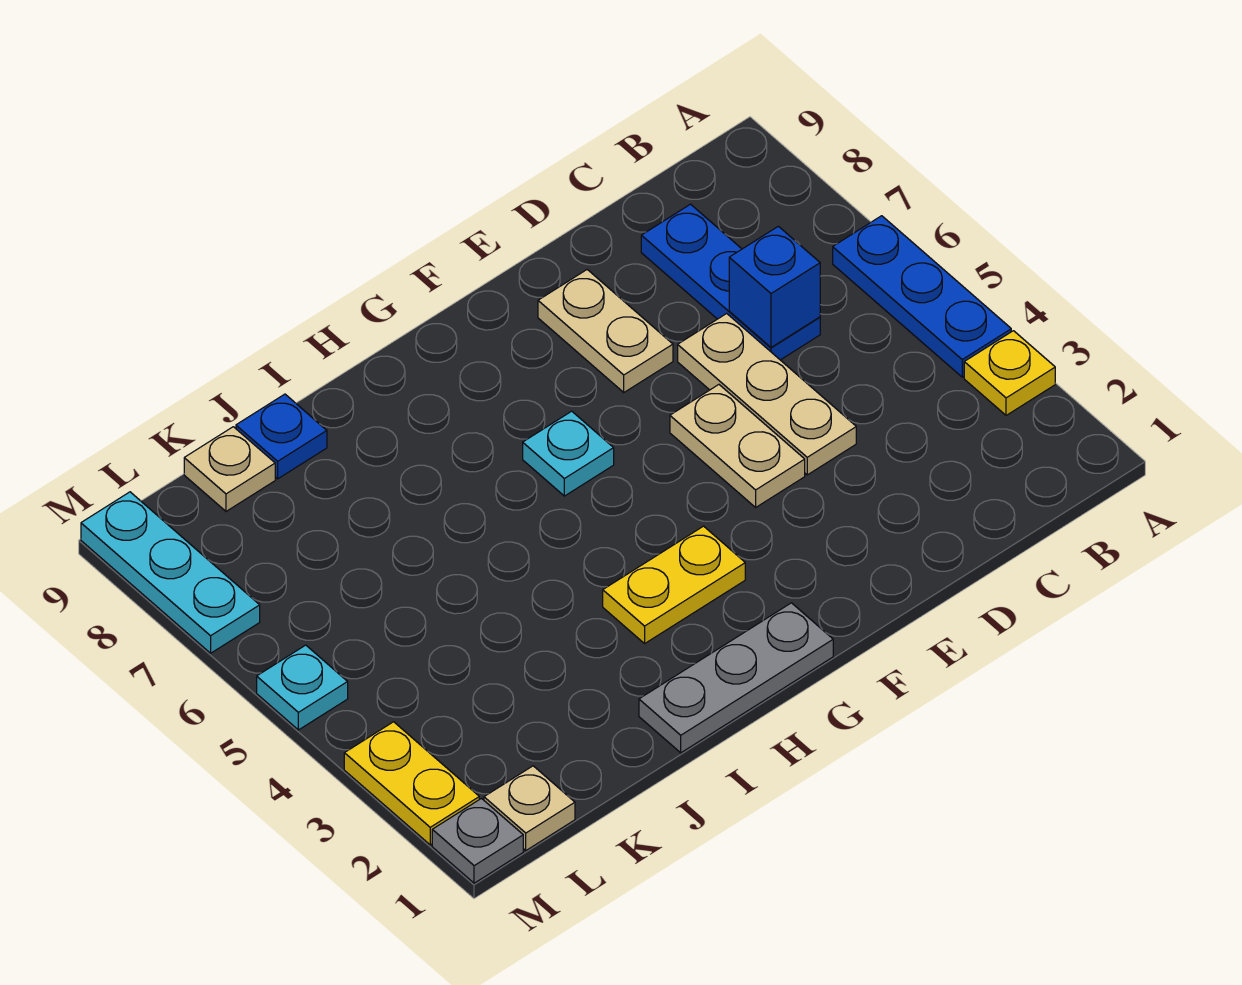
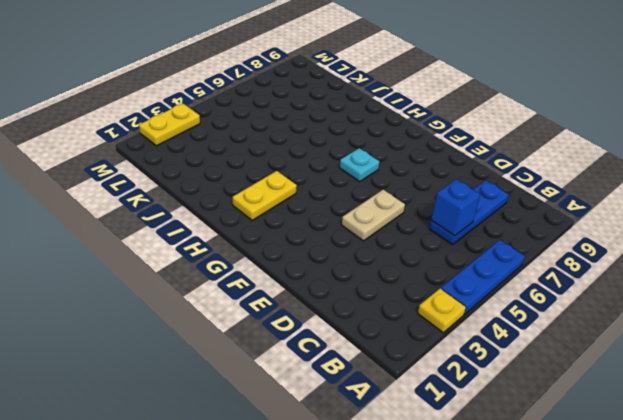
yellow plate H2:H3 level 1 -> yellow plate G3:H3 level 1
none -> tan plate D4:D6 level 1
none -> tan plate E7:E8 level 1
none -> grey plate G1:I1 level 1

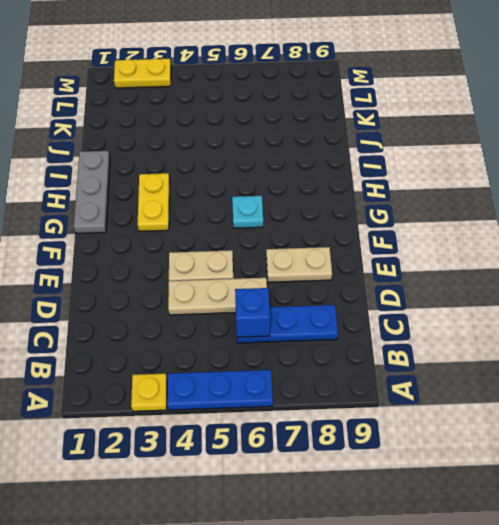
none -> blue plate J9 level 1
none -> tan plate K9 level 1
none -> tan plate L1 level 1

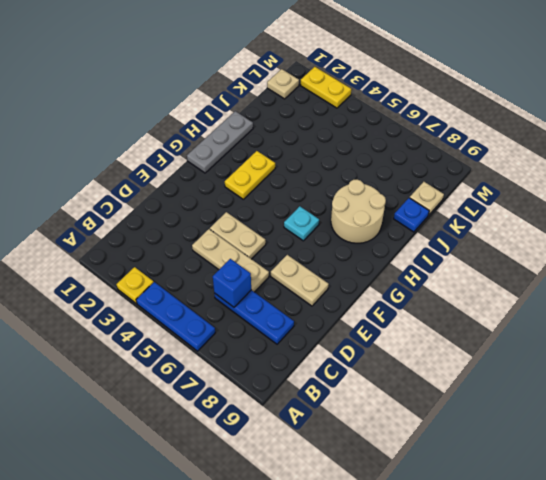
tan round brick H7:I8 level 1 -> none
none -> grey plate M1 level 1
none -> cyan plate M5 level 1
none -> cyan plate M7:M9 level 1

